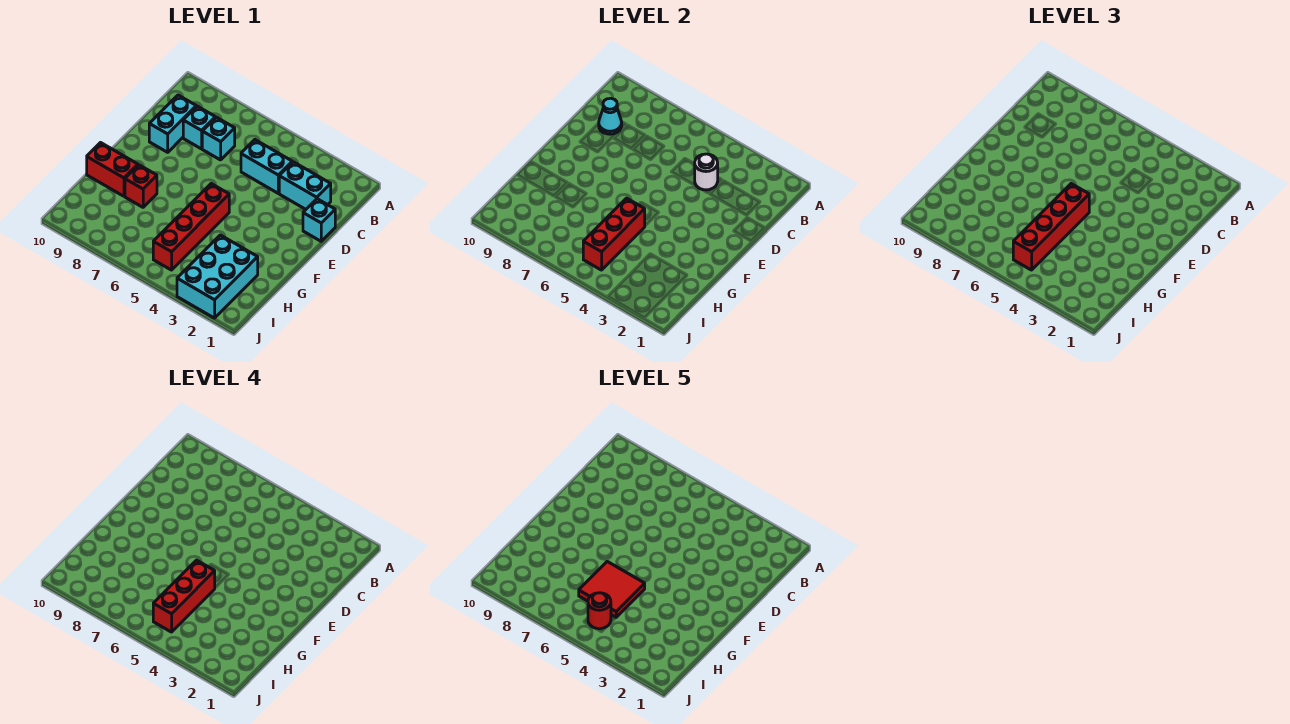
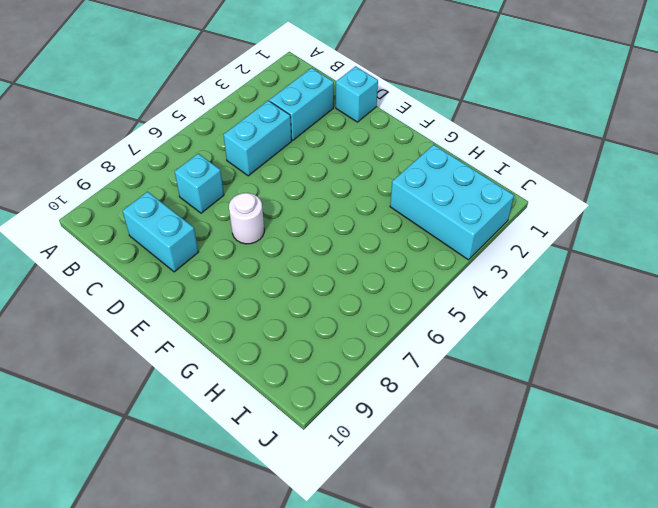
white round brick E7 level 1 -> white round brick C4 level 2
none -> cyan brick C8 level 1
none -> red brick F5:I5 level 1
none -> red brick G8 level 1

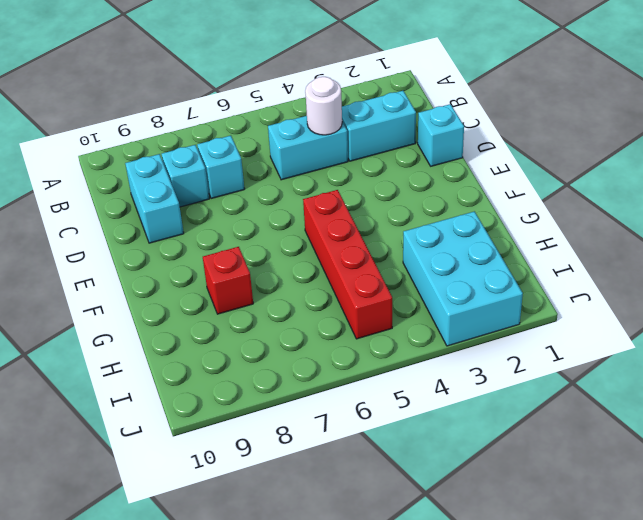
none -> red brick G9:G10 level 1
none -> cyan cone C9 level 2
none -> red brick G5:I5 level 2

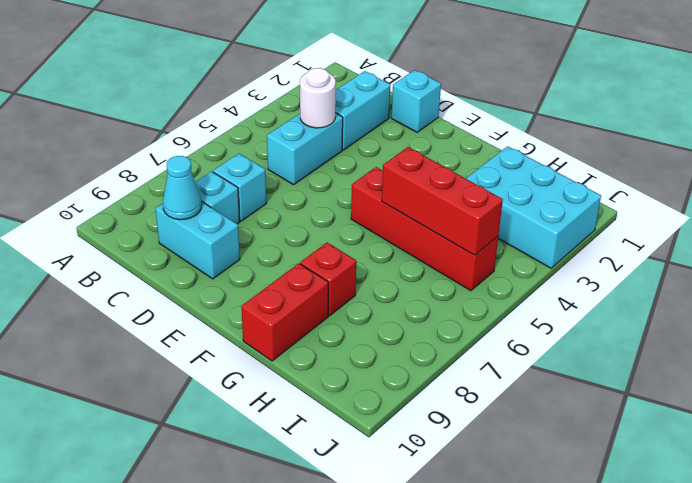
none -> red brick F5:I5 level 3
none -> red brick G5:I5 level 4
none -> red tile G5:H6 level 5

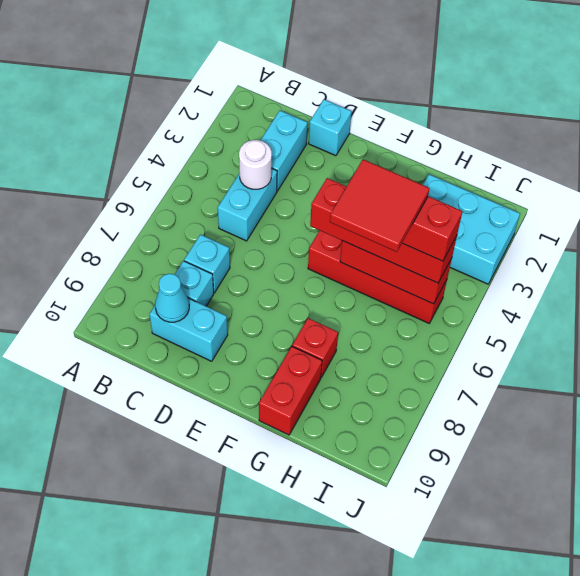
none -> red round brick I5 level 5

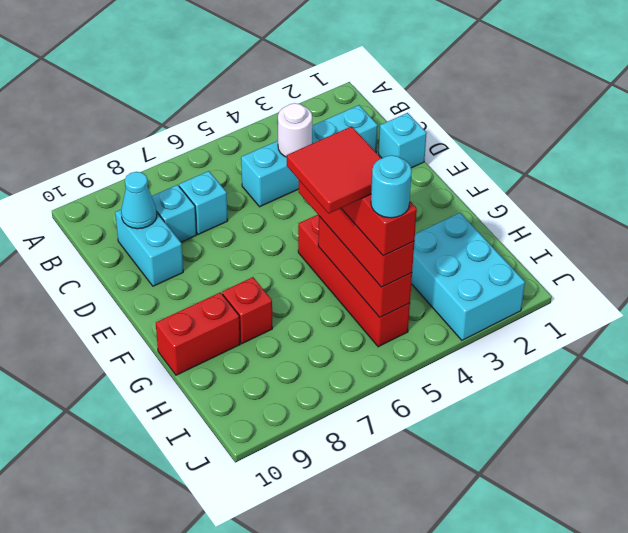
cyan round brick I5 level 5 -> red round brick I5 level 5

